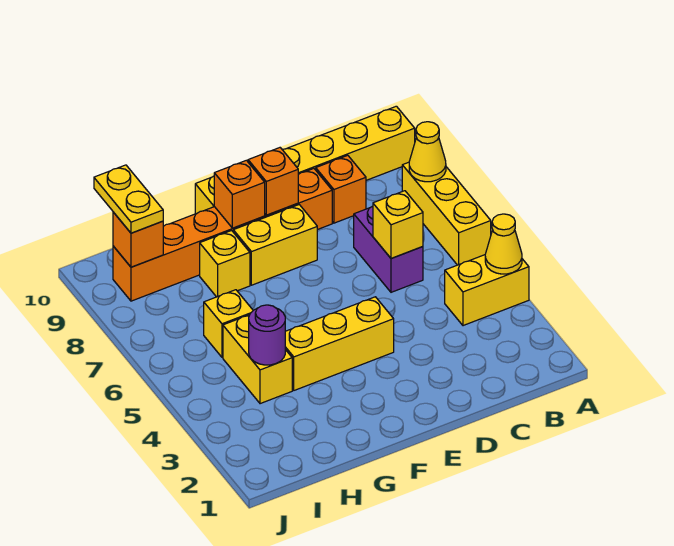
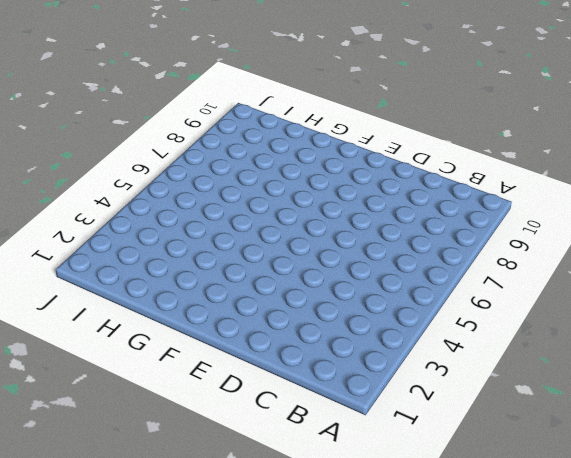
none -> yellow brick A4:B4 level 1
none -> yellow brick A6:A8 level 1
none -> yellow brick A10:F10 level 1

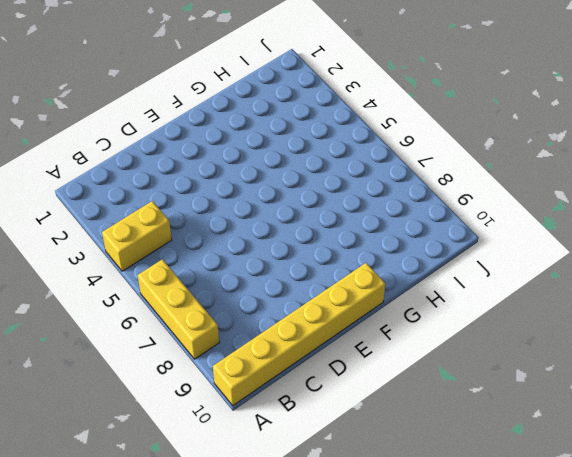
none -> purple brick C6:C7 level 1
none -> orange brick C9 level 1
none -> orange brick D9:I9 level 1

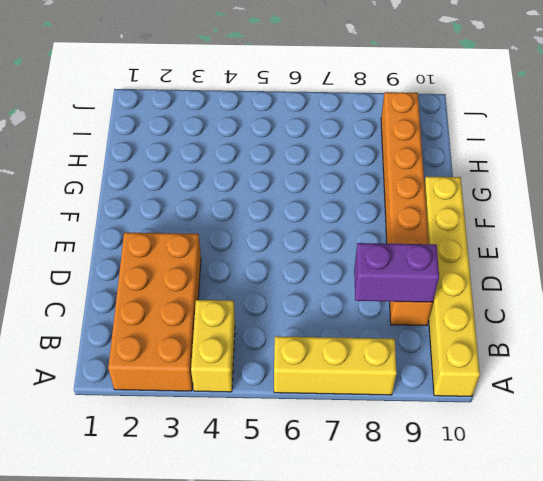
orange brick A2:D3 level 1 -> none
purple brick C8:C9 level 2 -> purple brick C6:C7 level 1
none -> yellow brick E4:G4 level 1
none -> yellow brick E8:F8 level 1
none -> yellow brick G8 level 1

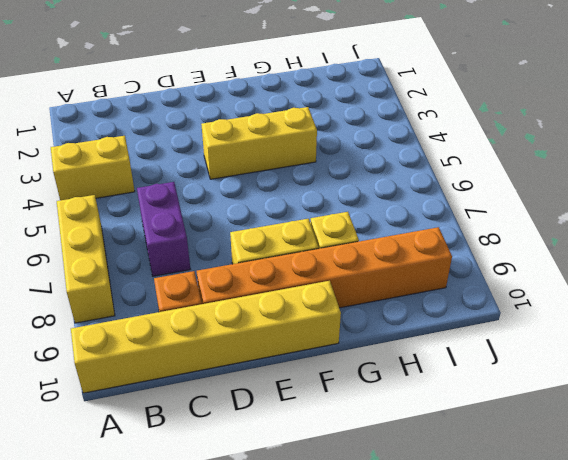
none -> yellow brick H4:H5 level 1
none -> yellow brick H6 level 1
none -> yellow cone A4 level 2

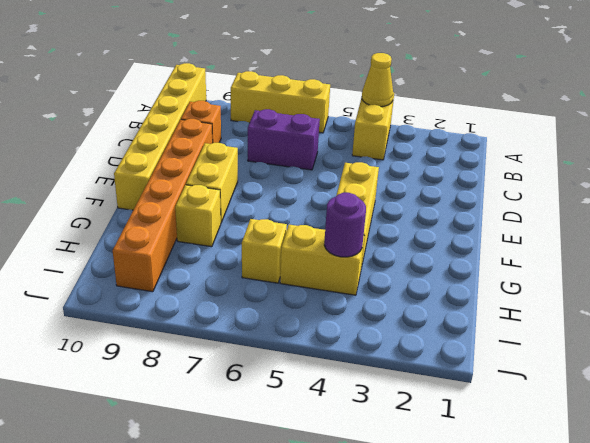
none -> yellow cone A8 level 2
none -> yellow brick C6 level 2
none -> orange brick E9 level 2

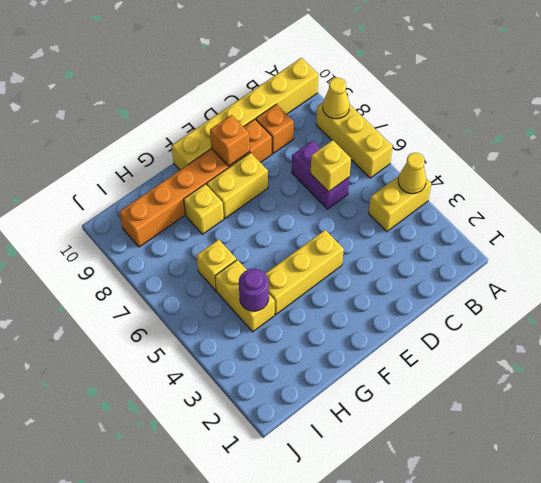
none -> orange brick F9 level 2
none -> orange brick I9 level 2
none -> yellow plate I9:I10 level 3

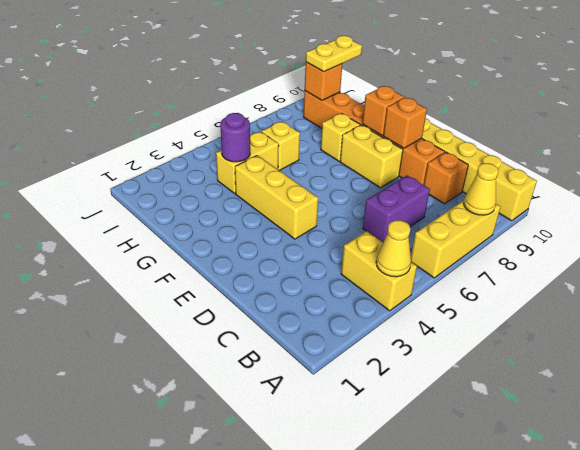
none -> yellow brick C6 level 2

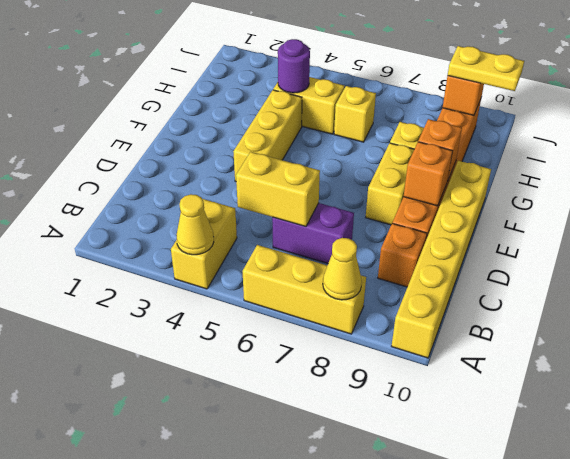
yellow brick C5:C6 level 2 -> yellow brick C6 level 2

